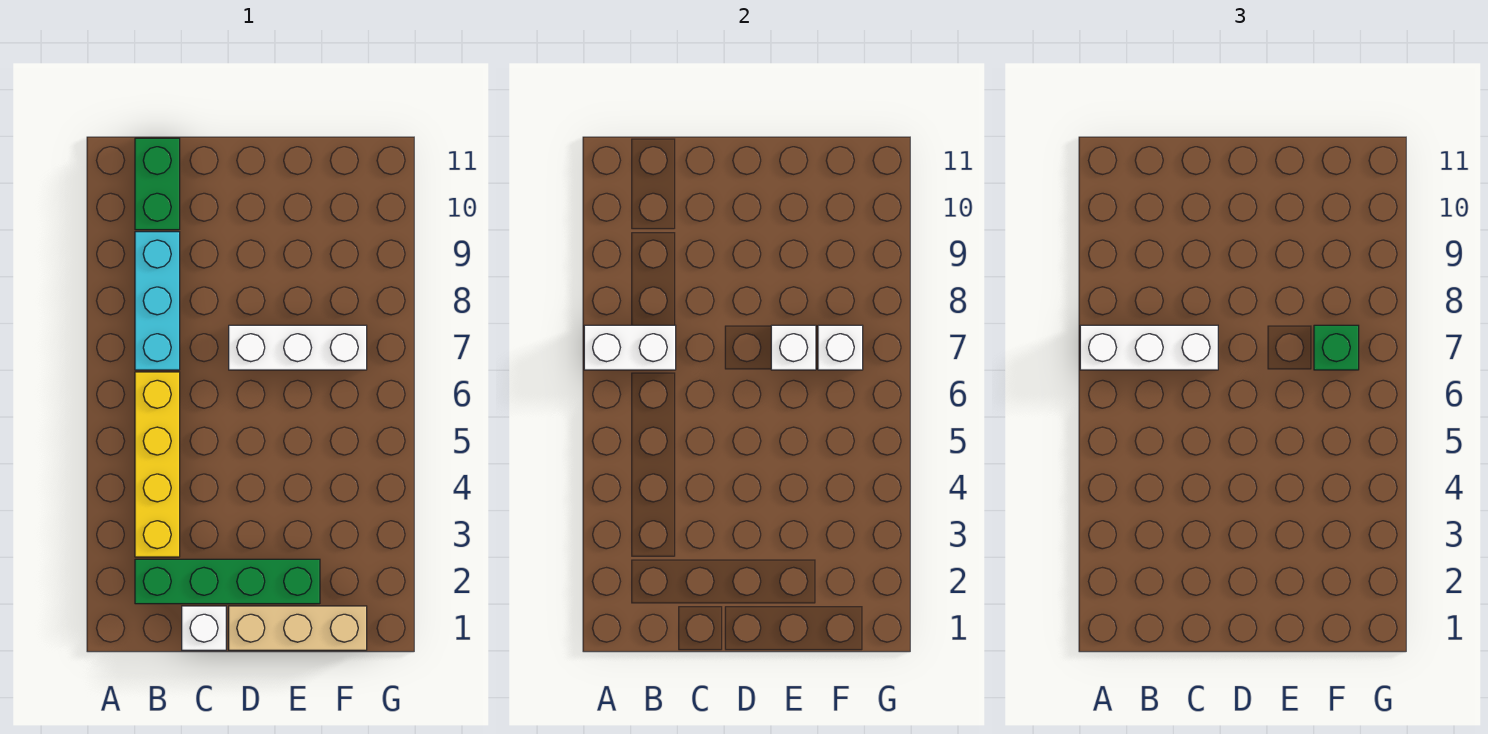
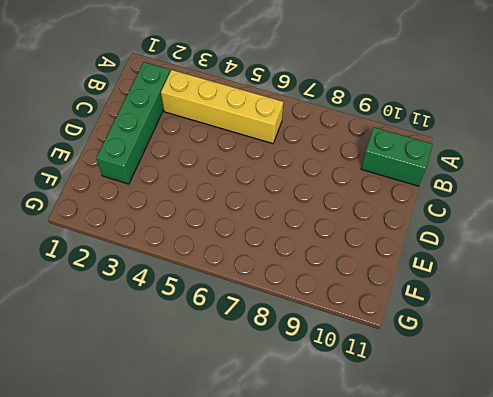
none -> cyan brick B7:B9 level 1
none -> white brick C1 level 1
none -> tan brick D1:F1 level 1

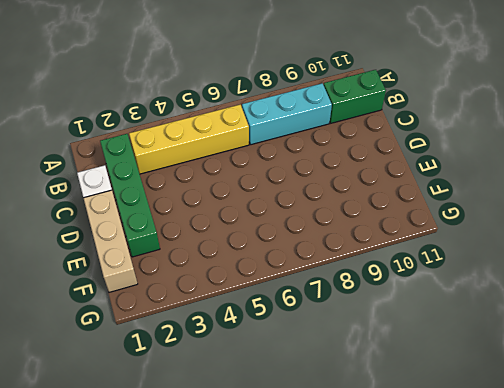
none -> white brick D7:F7 level 1
none -> white brick A7:B7 level 2
none -> white brick E7 level 2

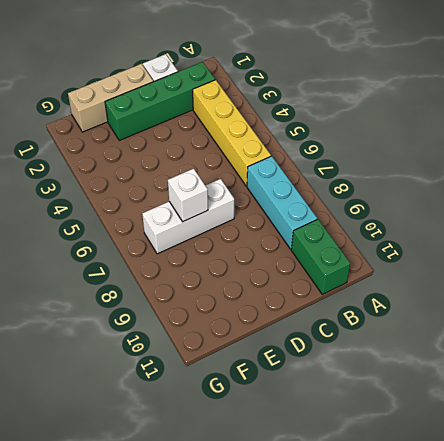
none -> white brick A7:B7 level 2
none -> white brick F7 level 2
none -> white brick A7:C7 level 3

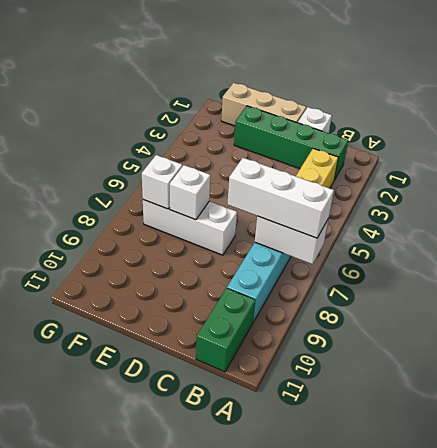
none -> green brick F7 level 3

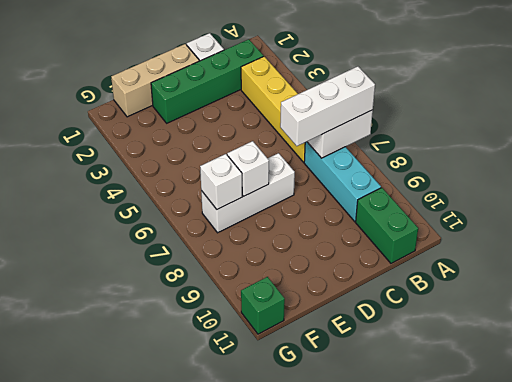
green brick G11 level 1 -> green brick F7 level 3

